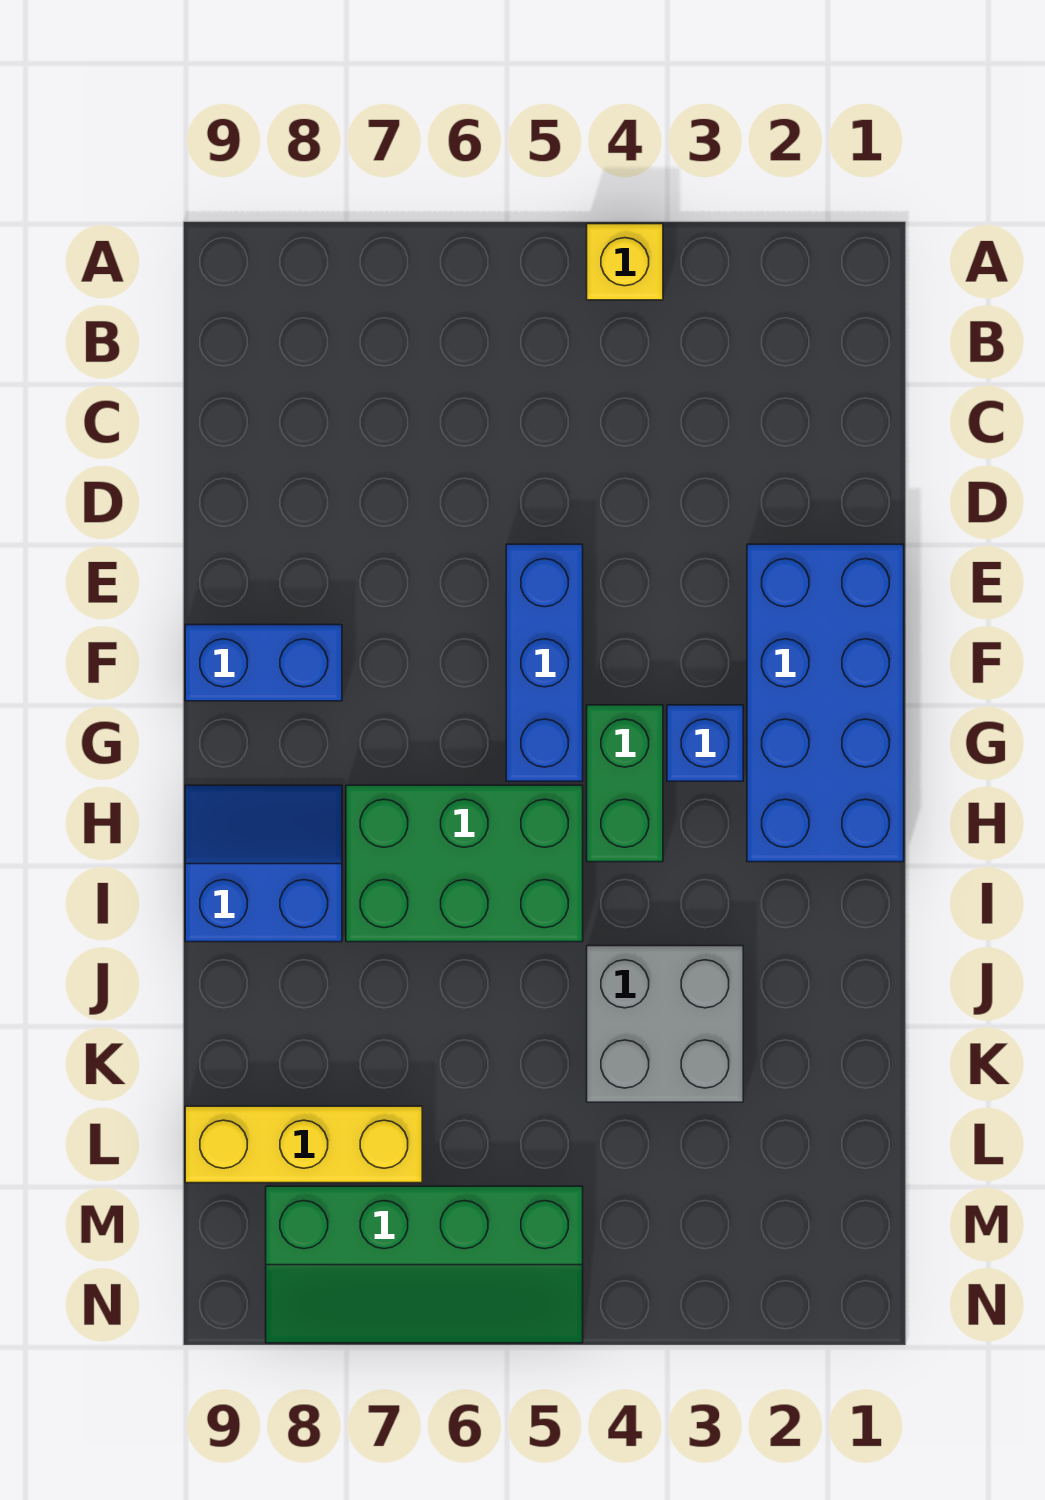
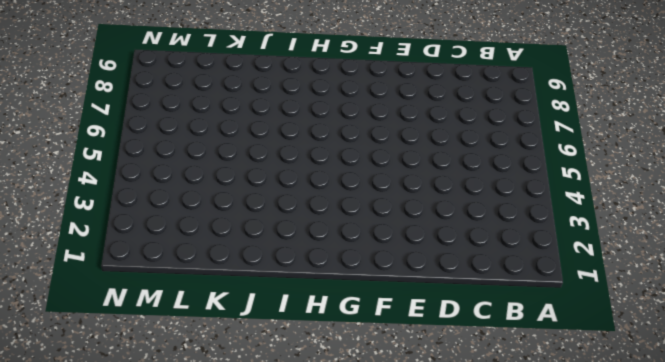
none -> yellow brick A4 level 1
none -> blue brick E1:H2 level 1

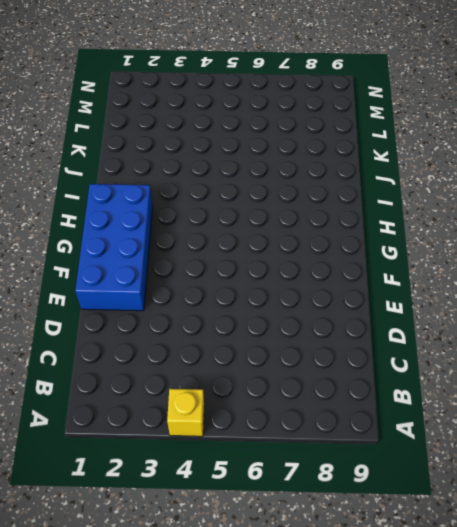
none -> blue brick E5:G5 level 1
none -> blue brick F8:F9 level 1

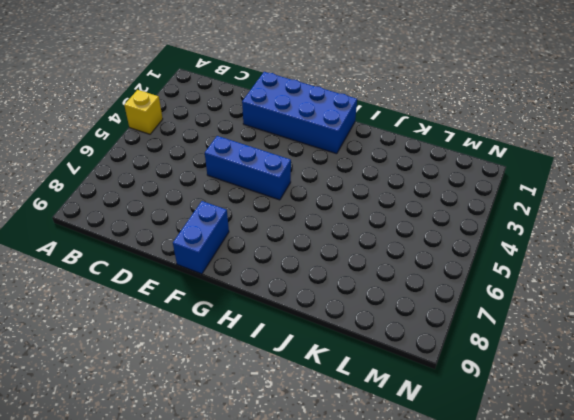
none -> blue brick G3 level 1
none -> green brick G4:H4 level 1

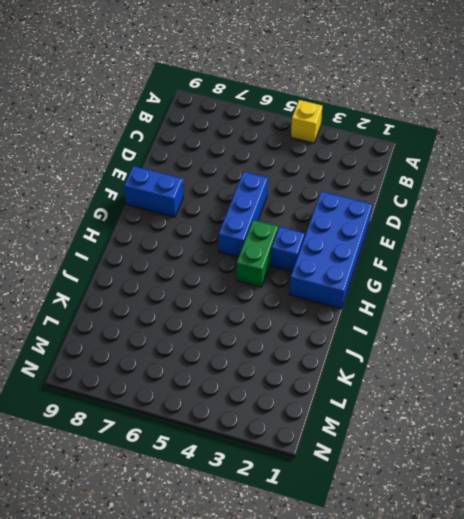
none -> green brick H5:I7 level 1
none -> blue slope H8:I9 level 1 top I

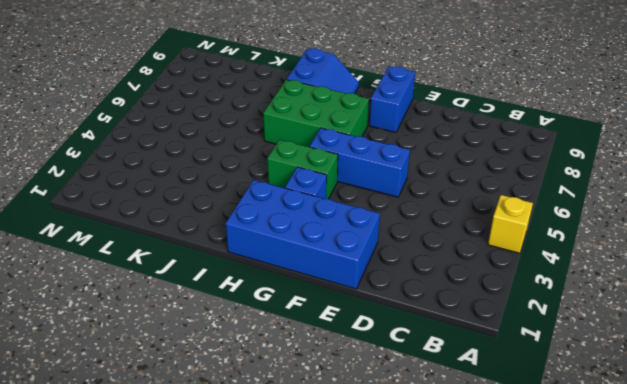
green brick G6:I7 level 1 -> green brick H5:I7 level 1
none -> grey brick J3:K4 level 1
none -> yellow brick L7:L9 level 1

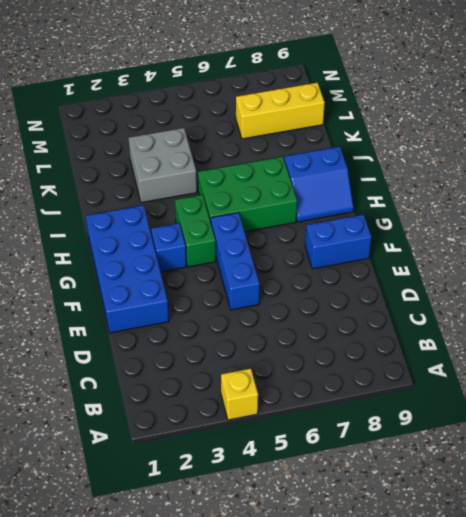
none -> green slope M5:N8 level 1 top M

